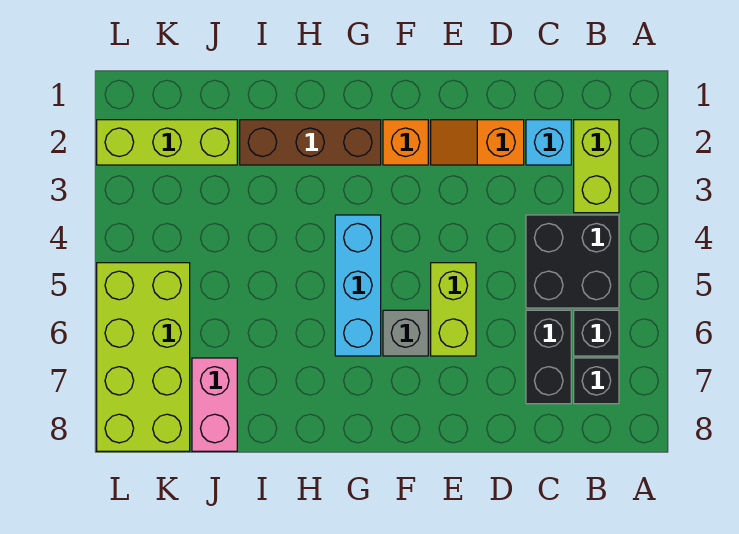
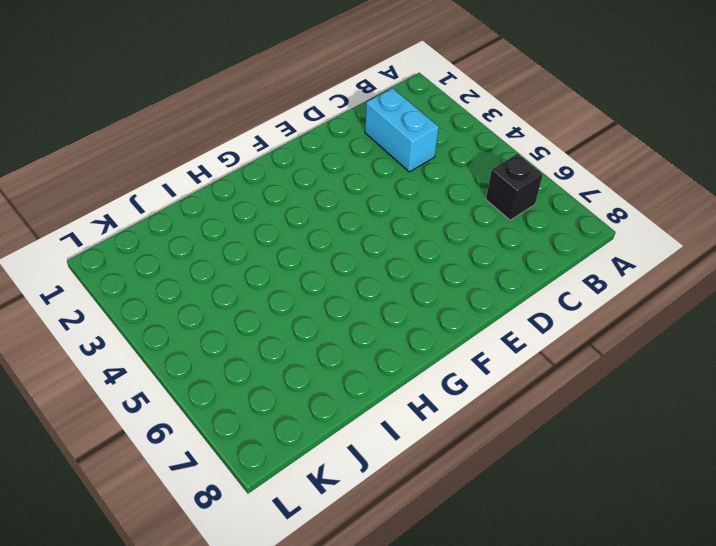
cyan brick C2:C3 level 1 -> cyan brick C2 level 1
none -> lime brick B2:B3 level 1
none -> black brick B4:C5 level 1
none -> black brick B7 level 1

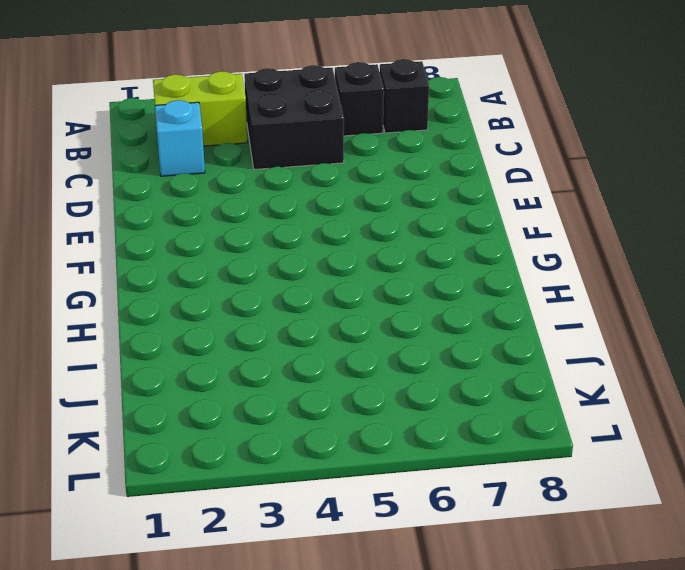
none -> black brick C6:C7 level 1
none -> orange slope D2:E2 level 1 top D
none -> lime brick E5:E6 level 1

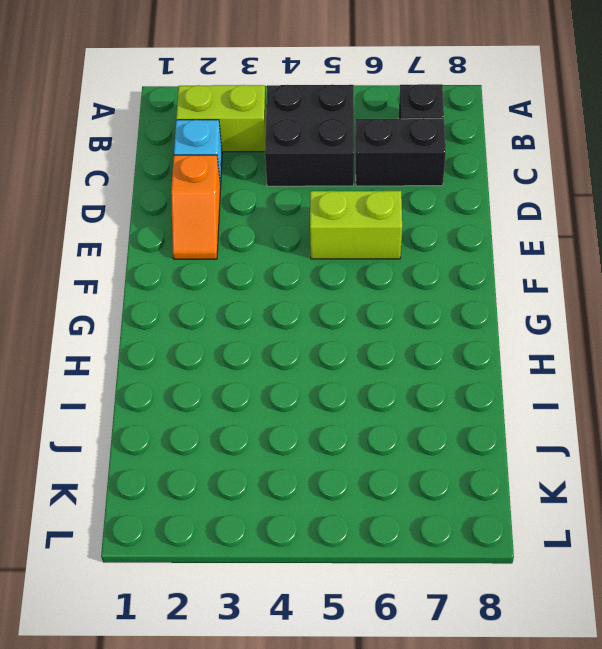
none -> black brick B6 level 1
none -> orange brick F2 level 1
none -> grey brick F6 level 1

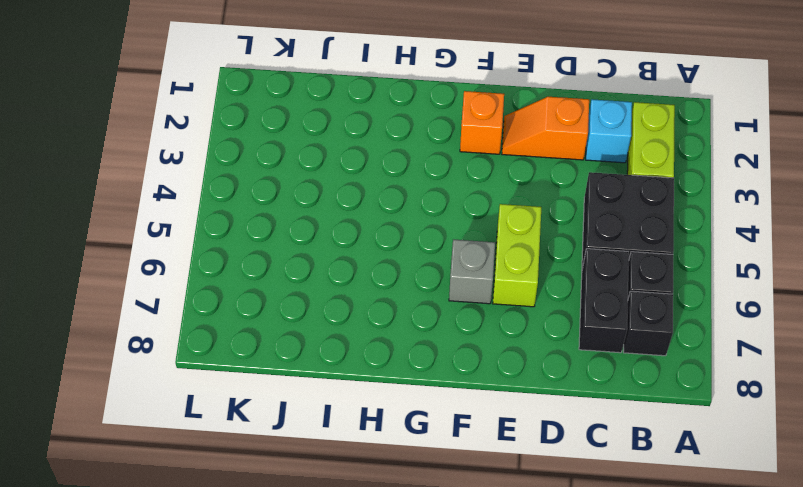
none -> brown brick G2:I2 level 1
none -> cyan brick G4:G6 level 1
none -> lime brick J2:L2 level 1

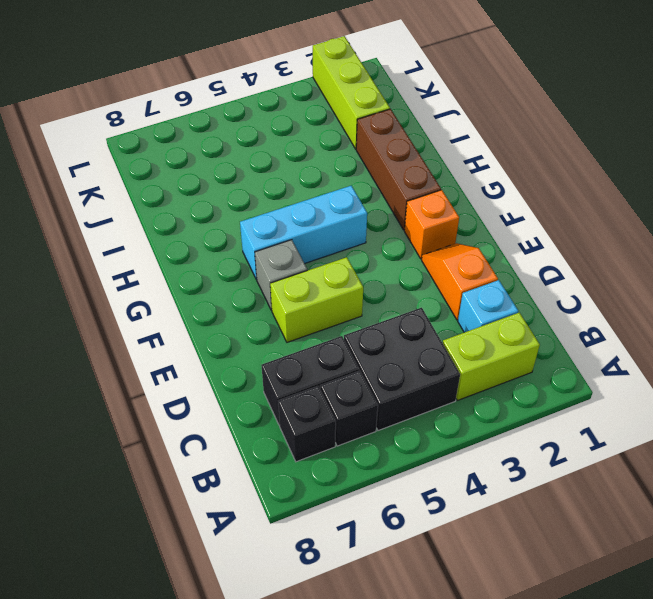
none -> pink brick J7:J8 level 1
none -> lime brick K5:L8 level 1

